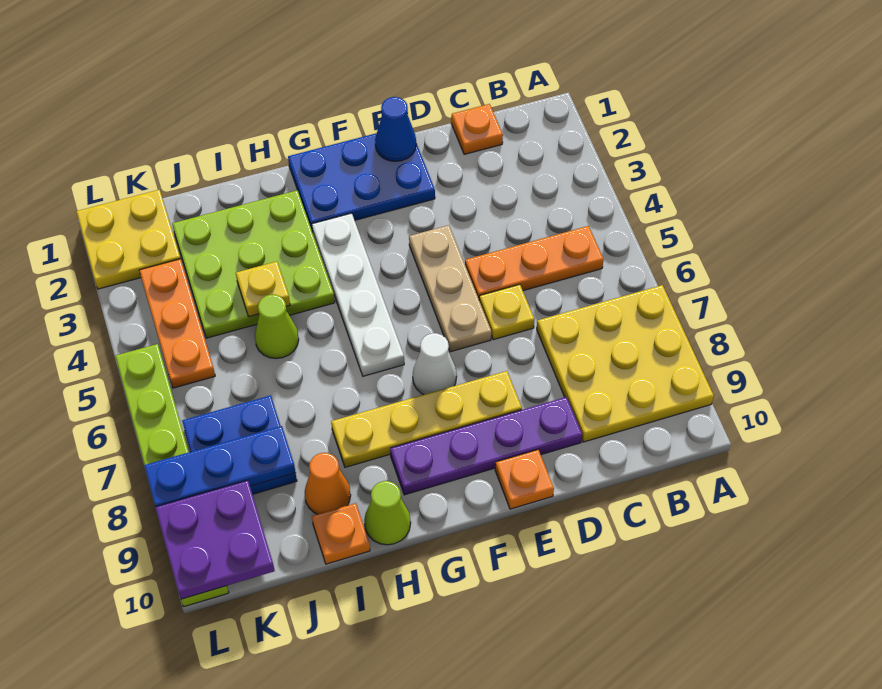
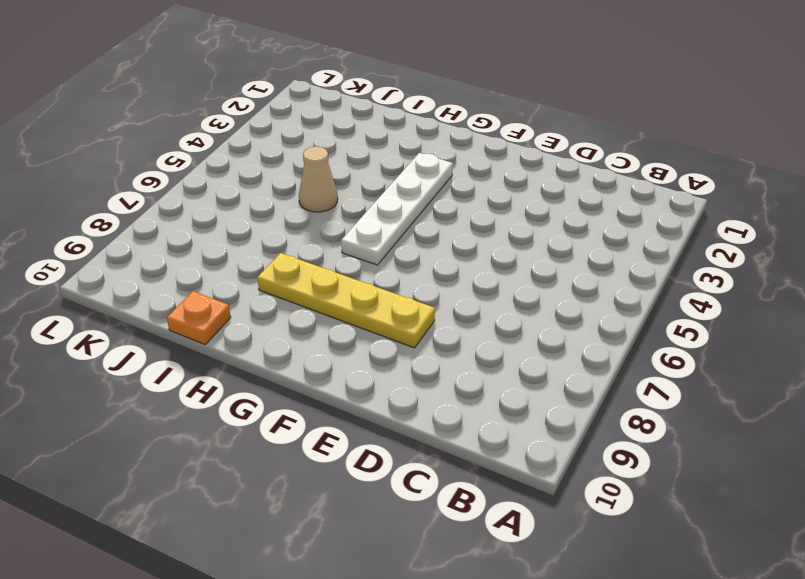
tan cone I5 level 1 -> lime cone I5 level 1
none -> yellow plate A7:C9 level 1
none -> orange plate B5:D5 level 1
none -> orange plate C1 level 1

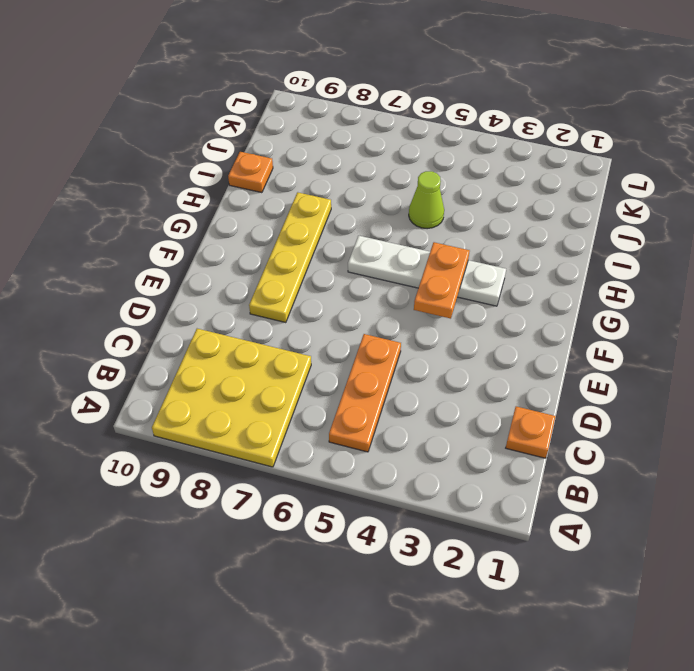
orange plate F4:G4 level 2 -> none
none -> yellow plate D6 level 1
none -> purple plate D9:G9 level 1
none -> blue plate E1:G2 level 1

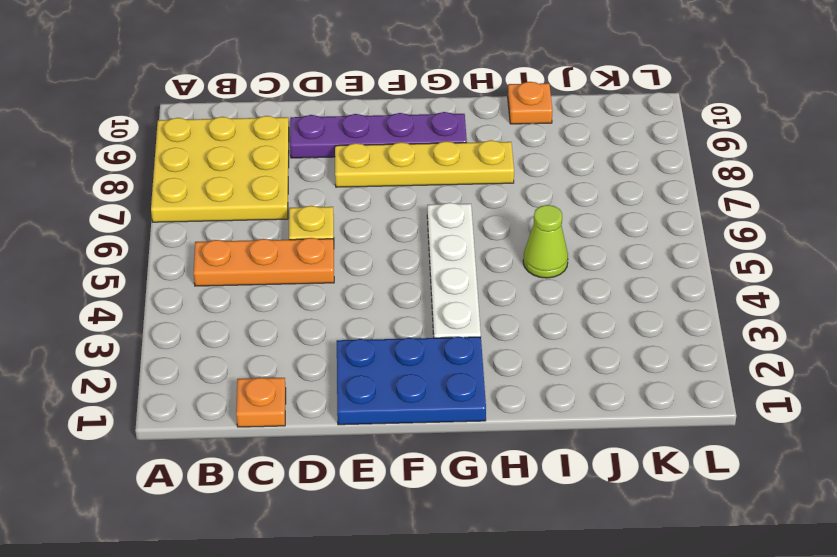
none -> tan plate E4:E6 level 1
none -> orange plate E10 level 1
none -> white cone F7 level 1

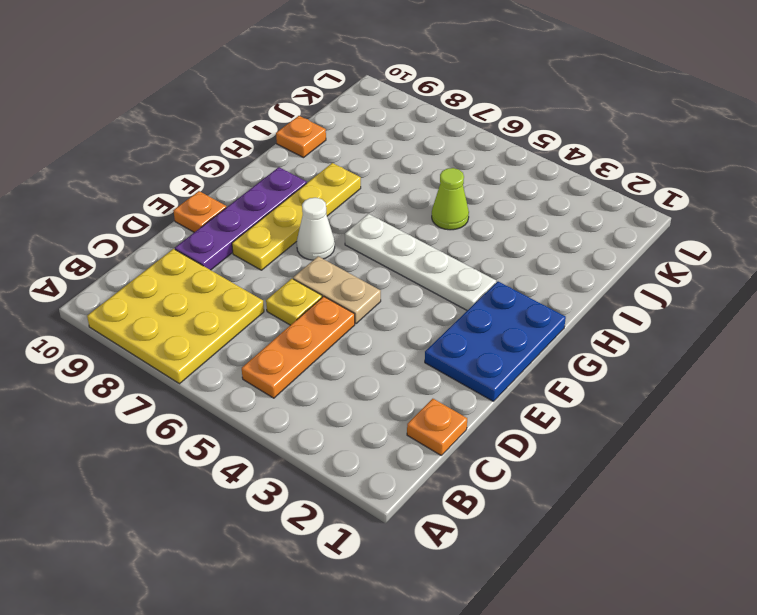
tan plate E5:E6 level 1 -> tan plate E4:E6 level 1
none -> lime plate H2:J4 level 1
none -> lime cone H10 level 1
none -> orange cone I9 level 1

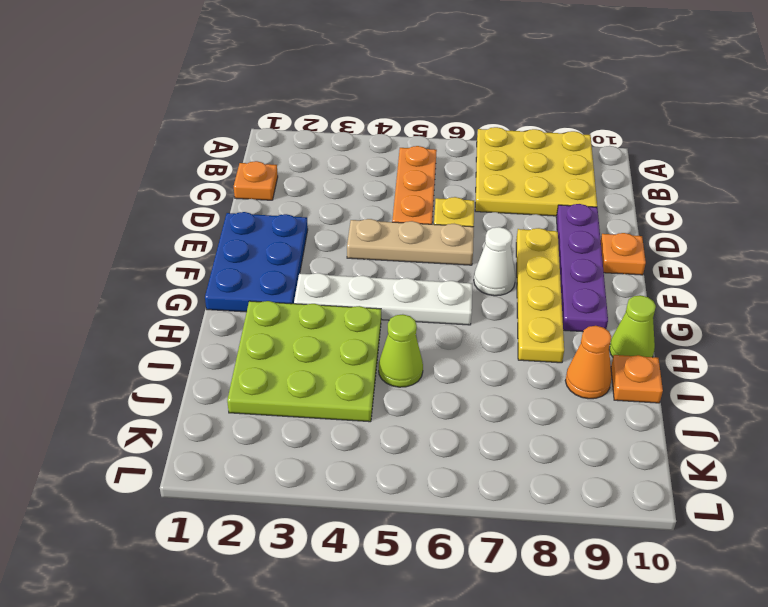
none -> blue plate J7:K8 level 1
none -> yellow plate K1:L2 level 1
none -> orange plate K3:K5 level 1

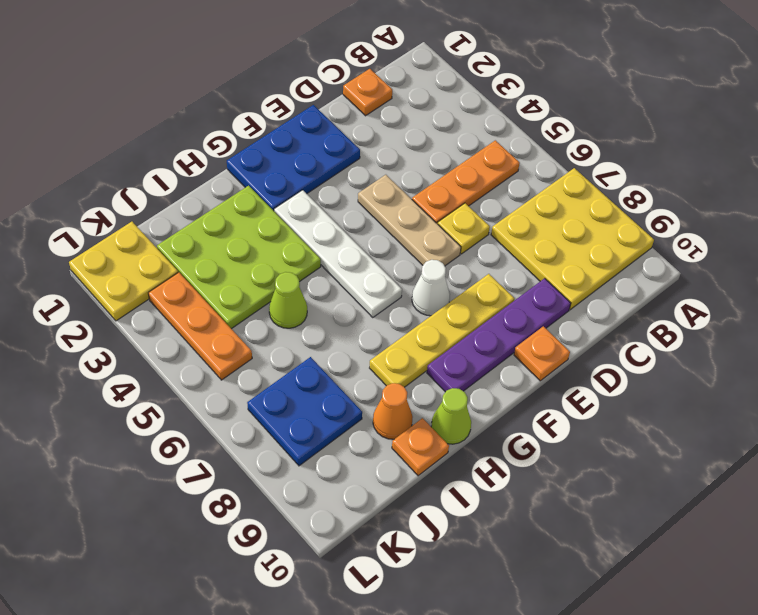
none -> lime plate L5:L10 level 1
none -> blue cone E1 level 2
none -> yellow plate I4 level 2

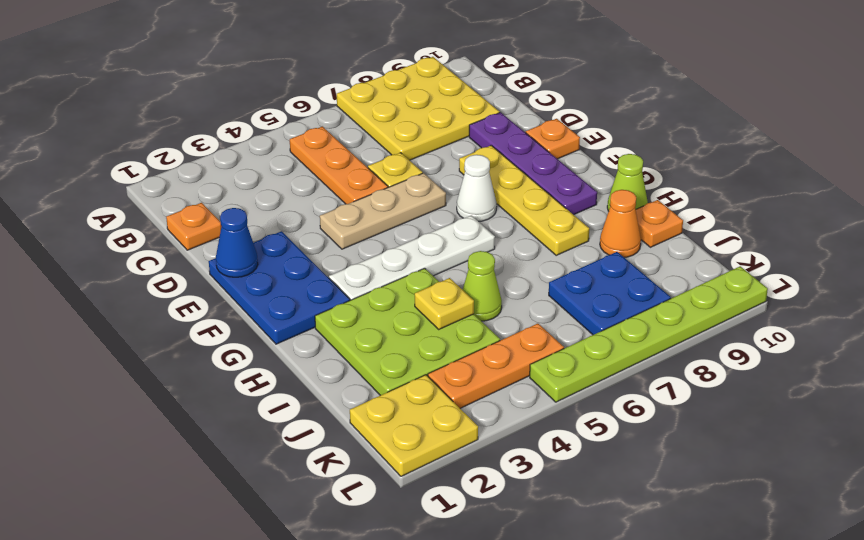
none -> blue plate J8:L8 level 2
none -> purple plate K9:L10 level 2

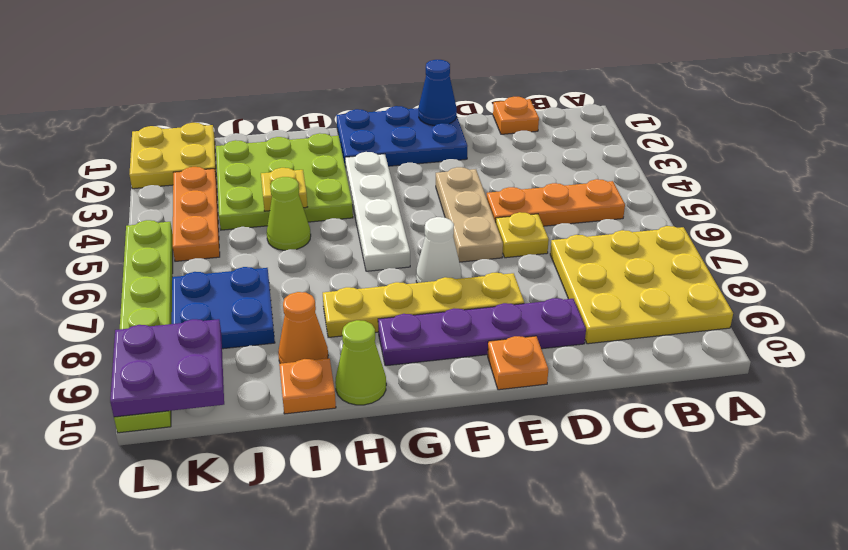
none -> blue plate J8:L8 level 2

